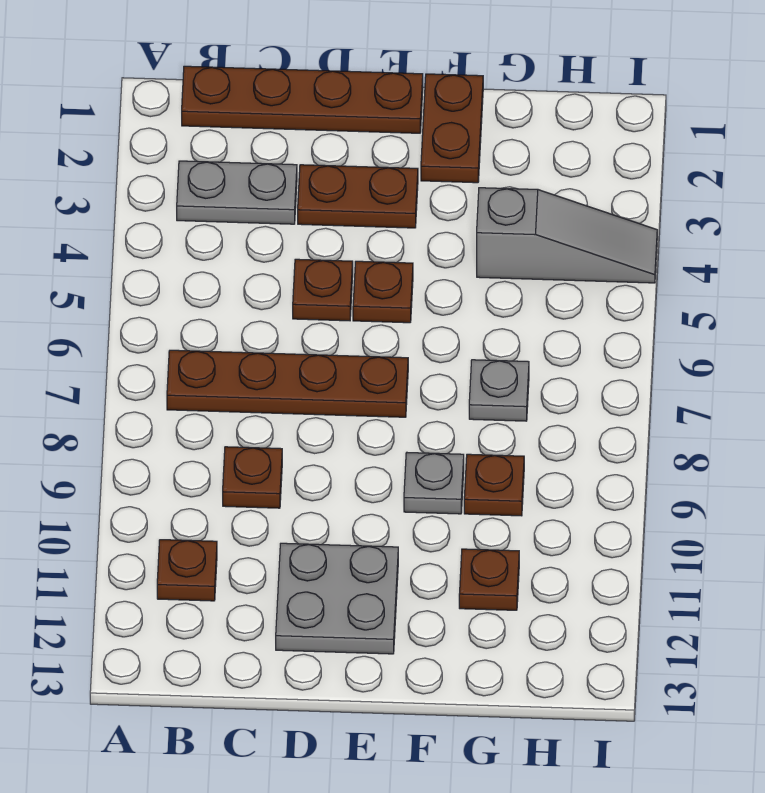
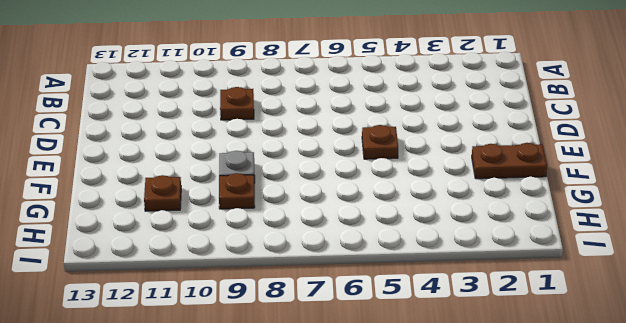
none -> brown plate B1:E1 level 1
none -> grey plate B3:C3 level 1
none -> brown plate B7:E7 level 1

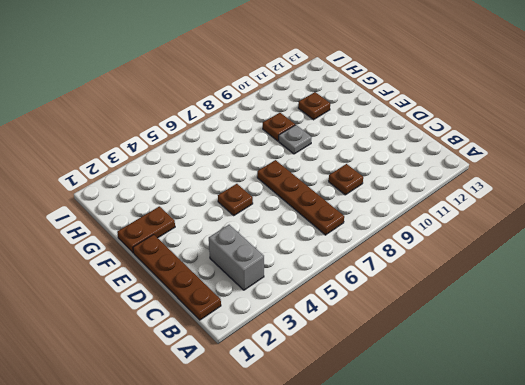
grey brick B3:C3 level 1 -> grey plate B3:C3 level 1
none -> brown plate B11 level 1
none -> brown plate D3:E3 level 1
none -> brown plate D5 level 1

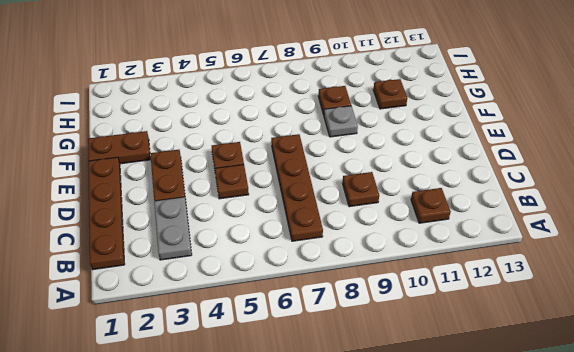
none -> grey plate D11:E12 level 1
none -> grey slope G4:I4 level 1 top G
none -> grey plate G7 level 1

